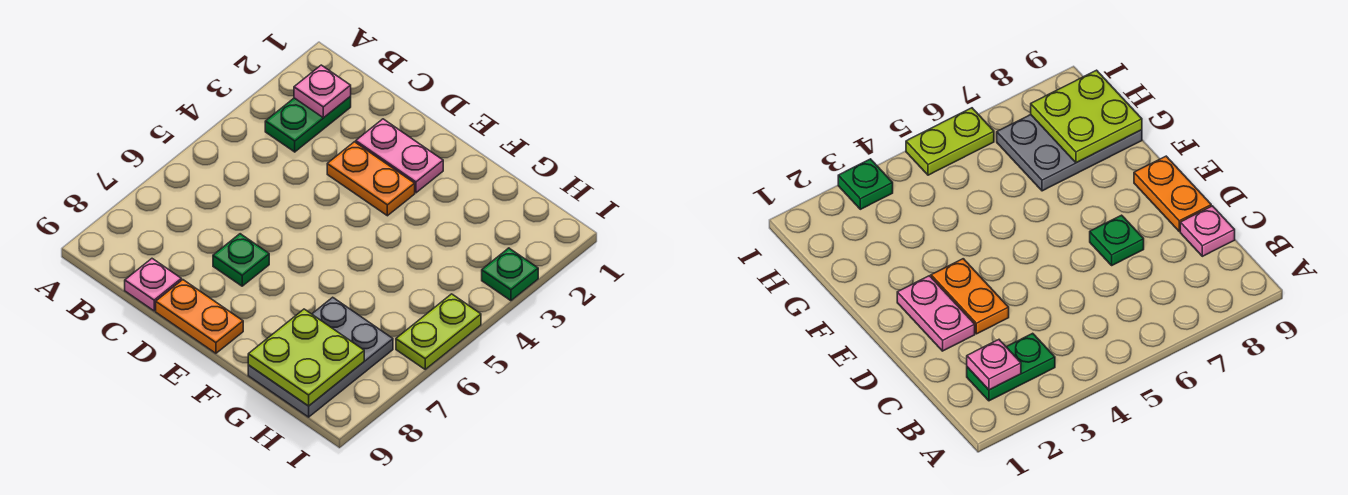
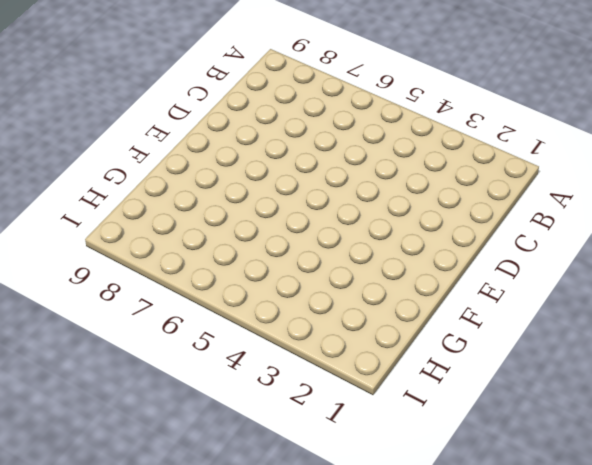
none -> green plate B2:B3 level 1
none -> pink plate C9 level 1

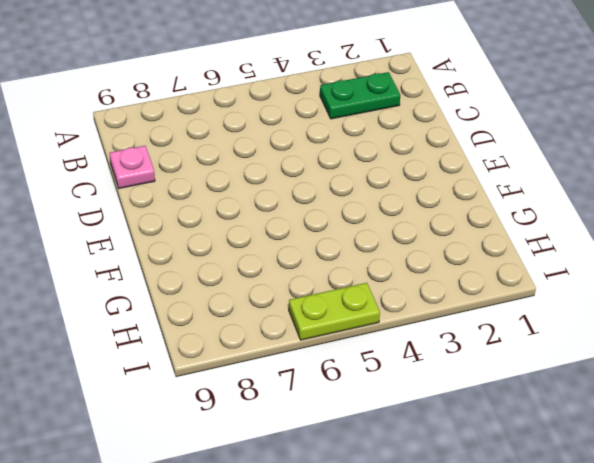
none -> pink plate D2:E2 level 1
none -> orange plate D3:E3 level 1

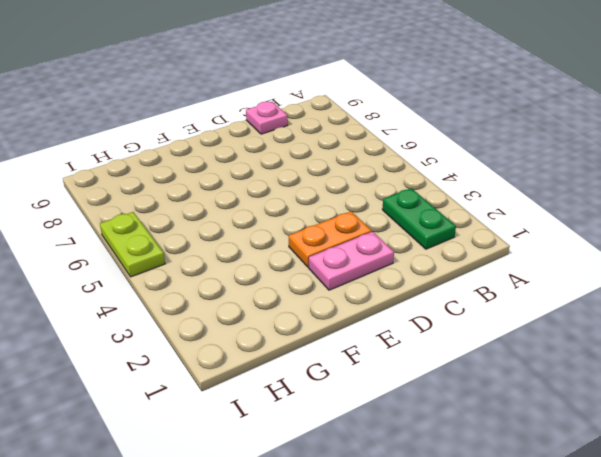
none -> green plate D7 level 1
none -> orange plate D9:E9 level 1

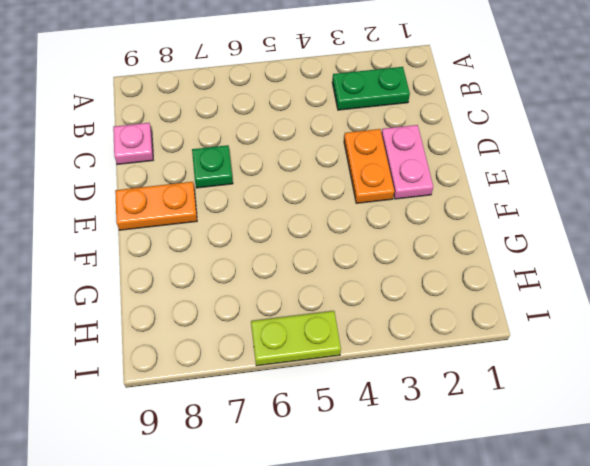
orange plate E8:E9 level 1 -> orange plate D9:E9 level 1
none -> grey plate G7:H9 level 1
none -> green plate I3 level 1

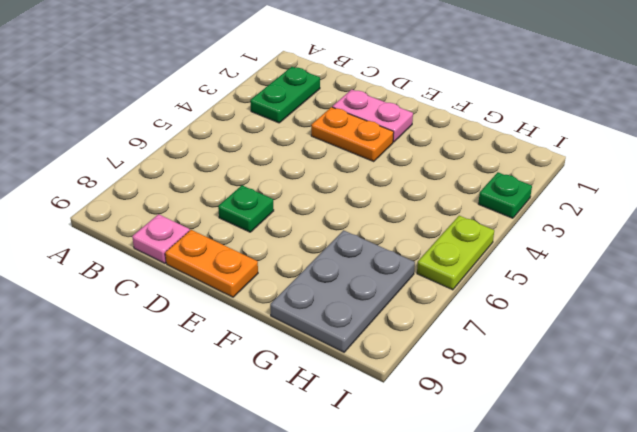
none -> pink plate B2 level 2
none -> lime plate G8:H9 level 2

